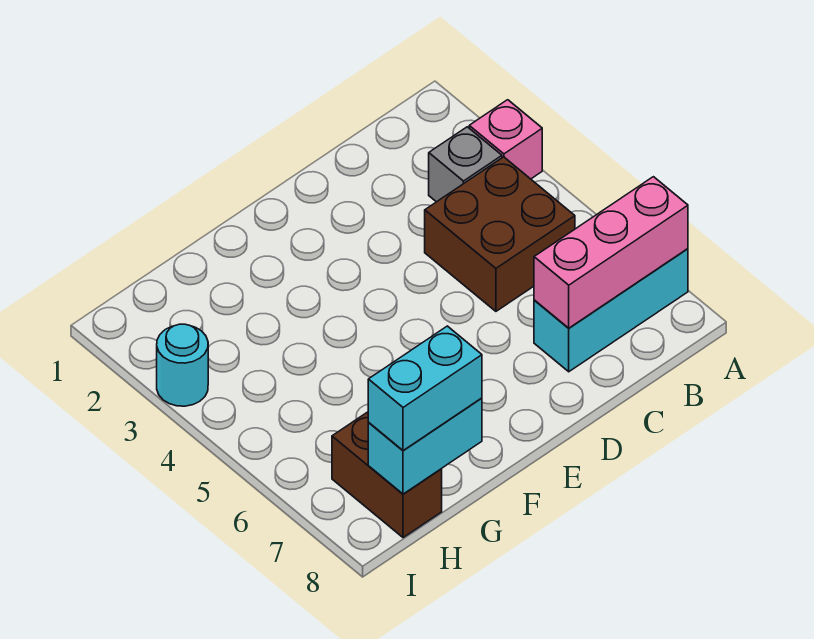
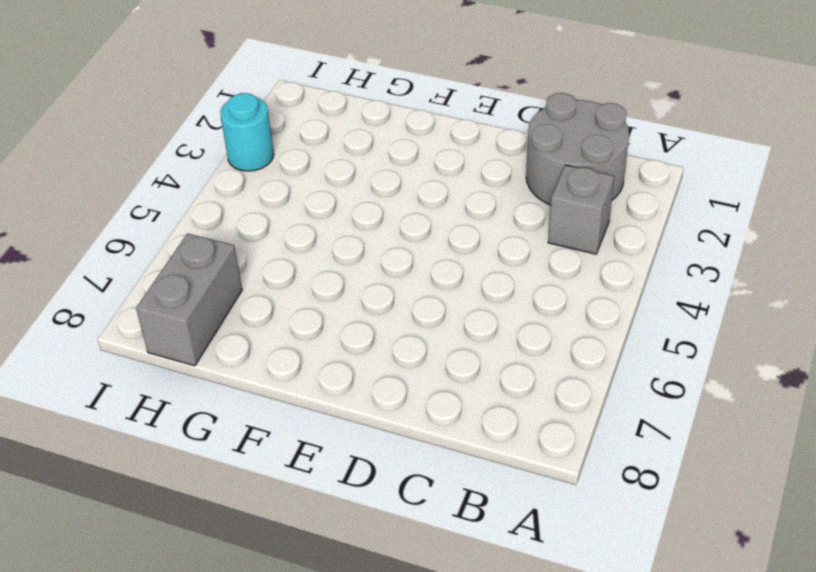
grey round brick B1:C2 level 1 -> none
grey brick H7:H8 level 1 -> brown brick H7:H8 level 1
none -> pink brick A3 level 1
none -> cyan brick A7:C7 level 1

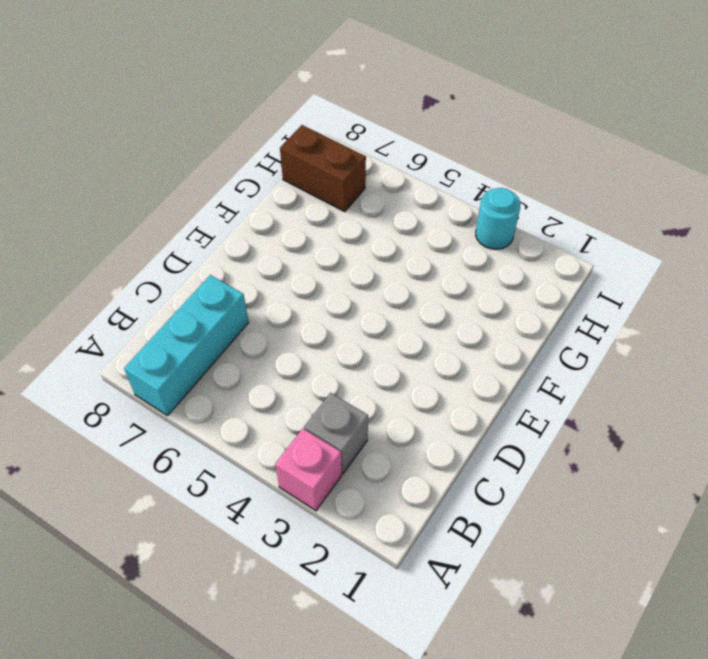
none -> brown brick B4:C5 level 1
none -> pink brick A7:C7 level 2

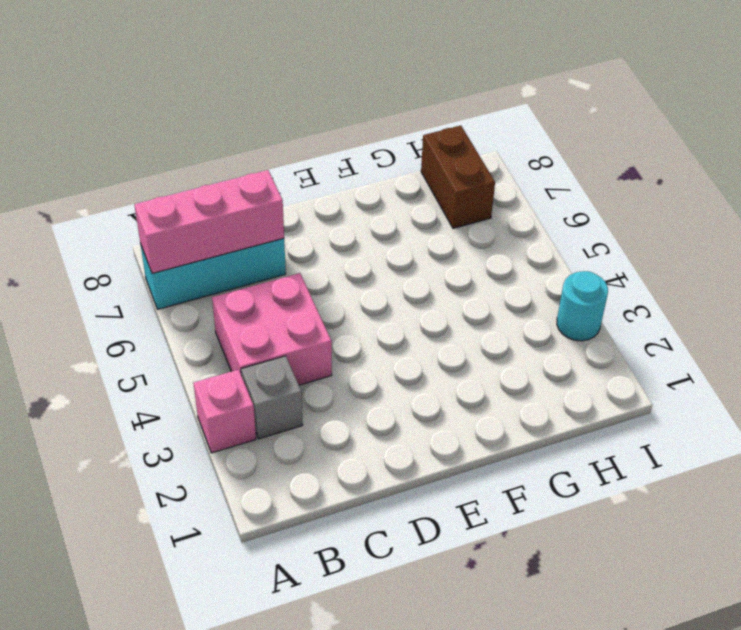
pink brick B4:C5 level 1 -> brown brick B4:C5 level 1
none -> cyan brick G8:H8 level 2
none -> cyan brick G8:H8 level 3

